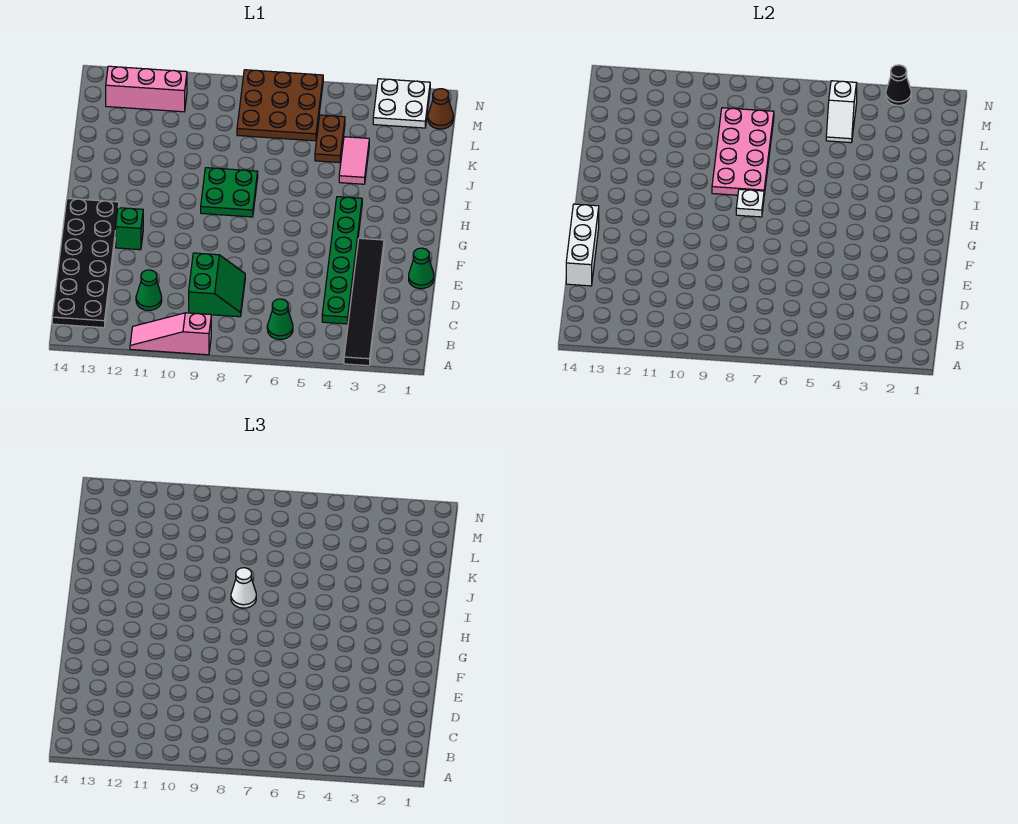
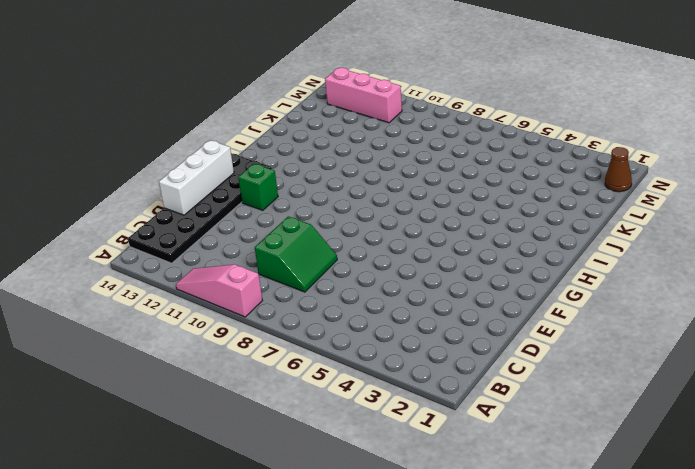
none -> black tile A3:F3 level 1
none -> green cone B6 level 1
none -> green plate C4:H4 level 1

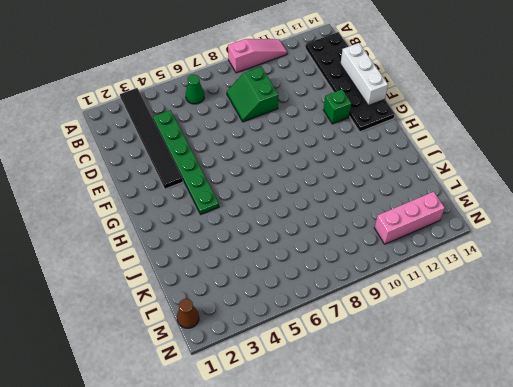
none -> green cone C11 level 1
none -> green cone E1 level 1
none -> green plate H8:I9 level 1

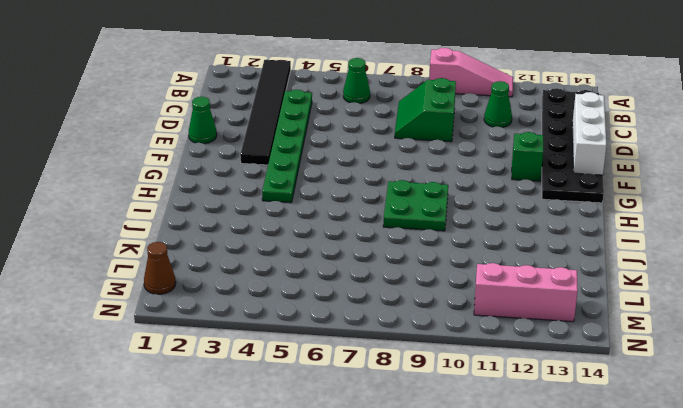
none -> pink tile J4:K4 level 1
none -> brown plate K5:L5 level 1
none -> brown plate L6:N8 level 1

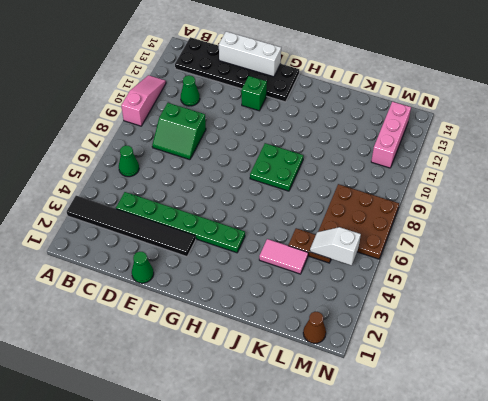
none -> white plate M2:N3 level 1
none -> white plate H8 level 2
none -> pink plate I8:L9 level 2

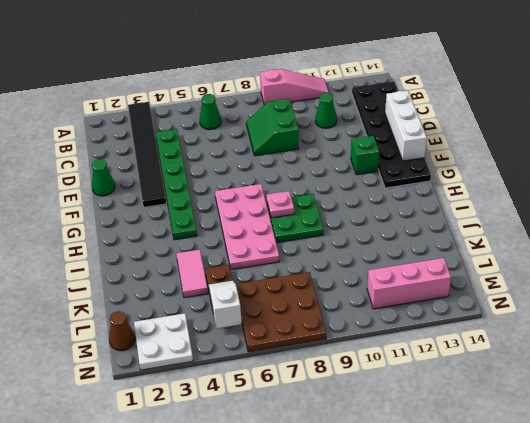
pink plate G6:J7 level 1 -> pink plate I8:L9 level 2
pink plate H8 level 2 -> white plate H8 level 2
none -> black cone N3 level 2
none -> white cone I8 level 3

